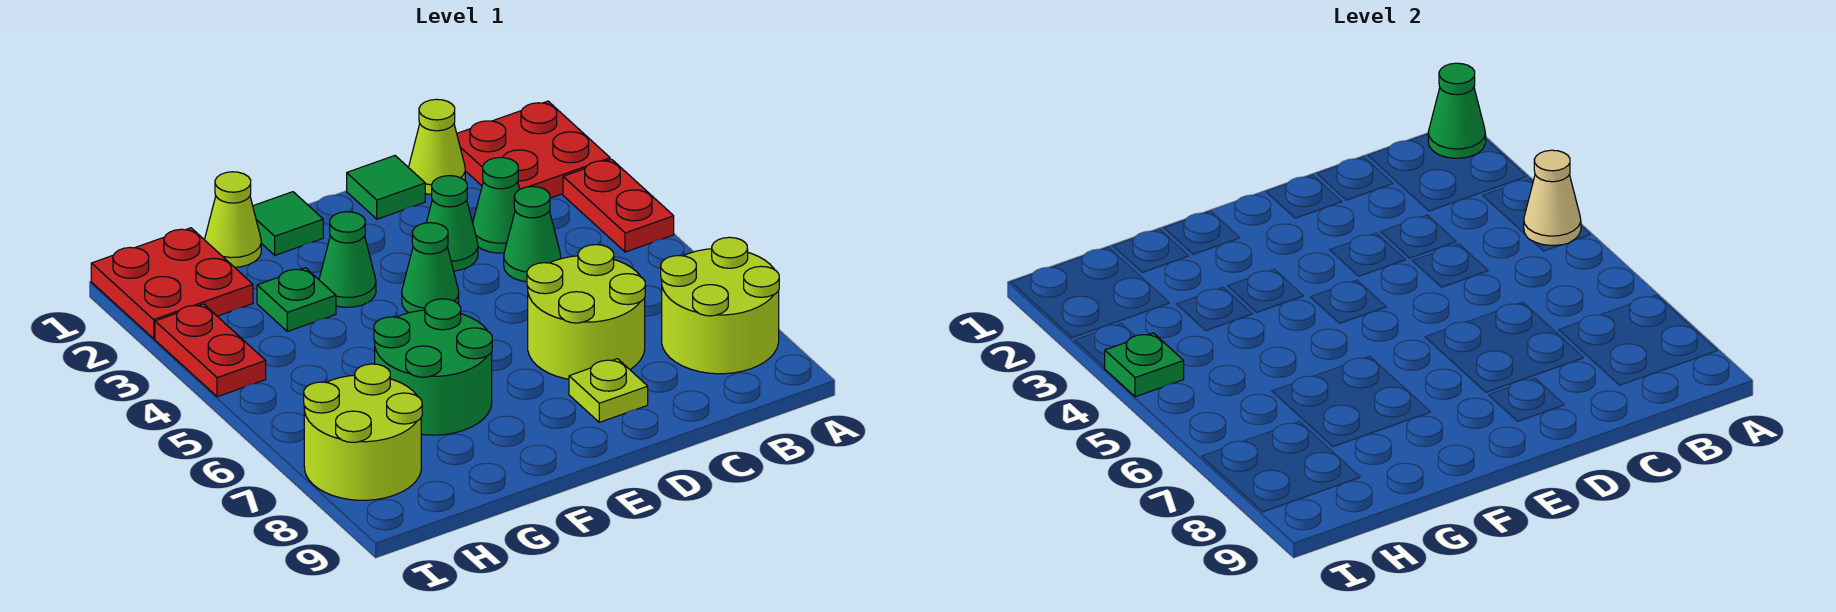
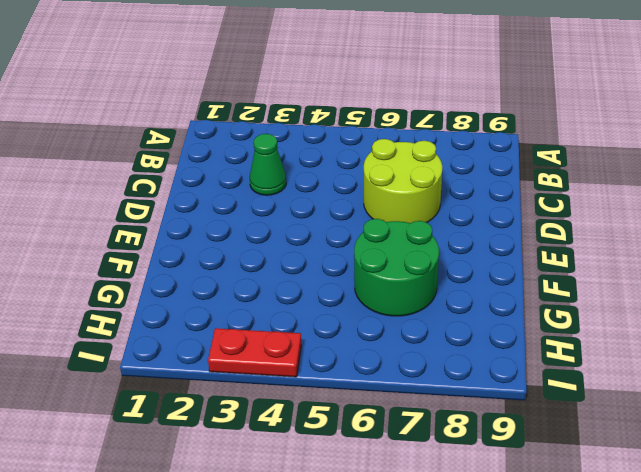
none -> red plate A1:B2 level 1
none -> red plate A3:A4 level 1
none -> lime round brick A7:B8 level 1

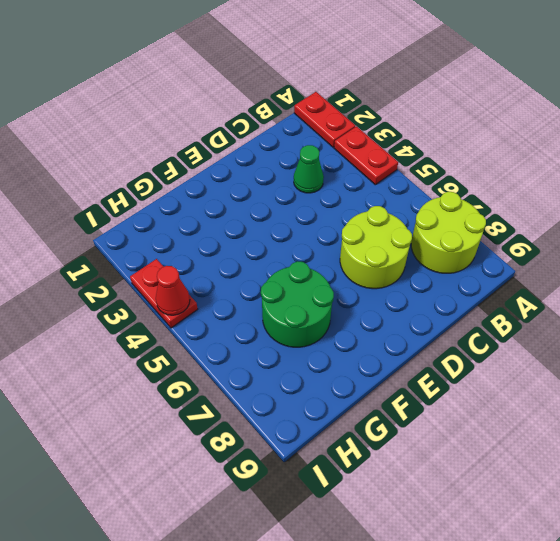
red plate A1:A2 level 1 -> red plate A1:B2 level 1
red cone I4 level 2 -> green plate I4 level 2
none -> lime cone C1 level 1
none -> green cone C4 level 1
none -> green tile D1 level 1

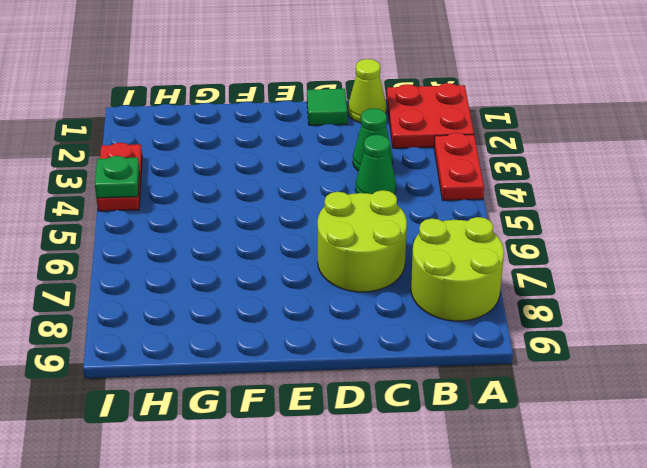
none -> green cone D3 level 1
none -> lime plate D8 level 1
none -> green cone E4 level 1

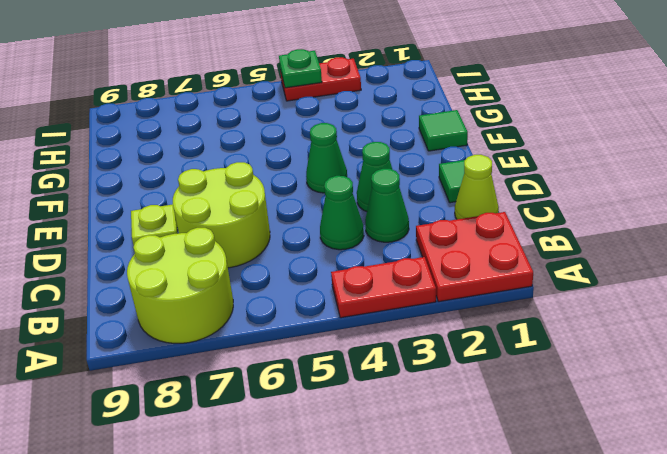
none -> green cone F3 level 1
none -> green round brick F6:G7 level 1
none -> lime cone G1 level 1

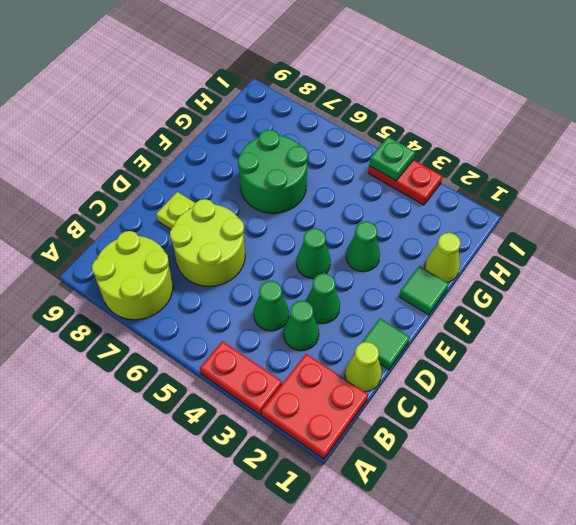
none -> green plate G3 level 1
none -> red plate H1:I2 level 1
none -> lime round brick H7:I8 level 1

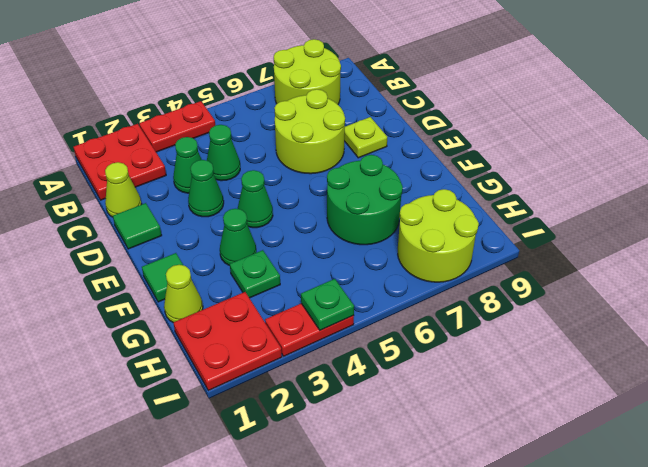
none -> green cone A1 level 2
none -> tan cone A4 level 2

